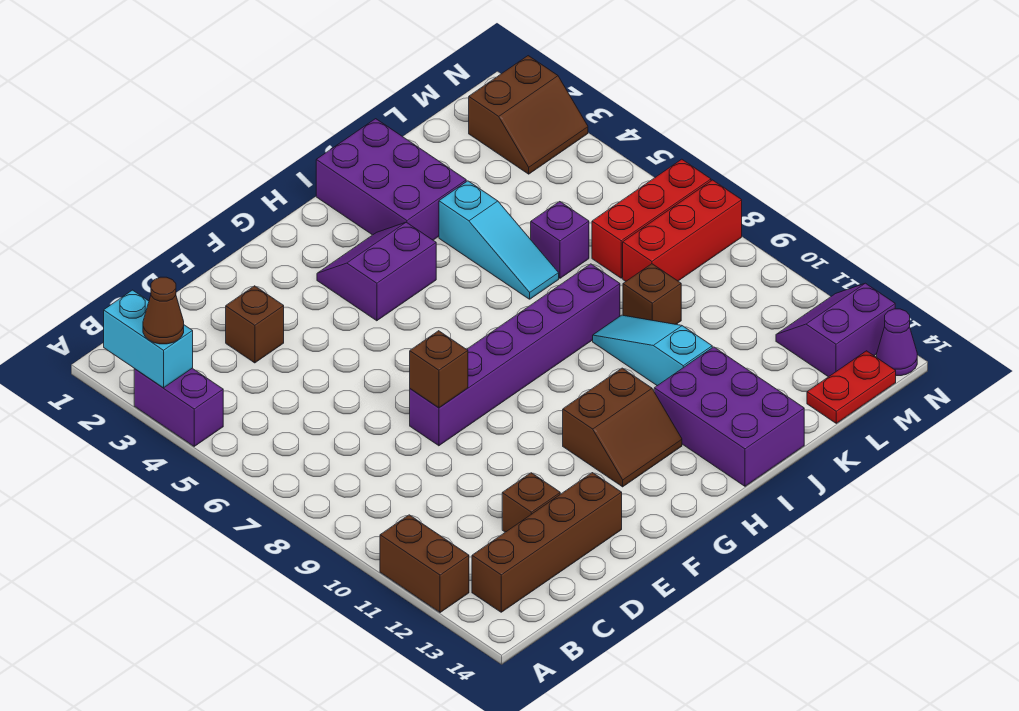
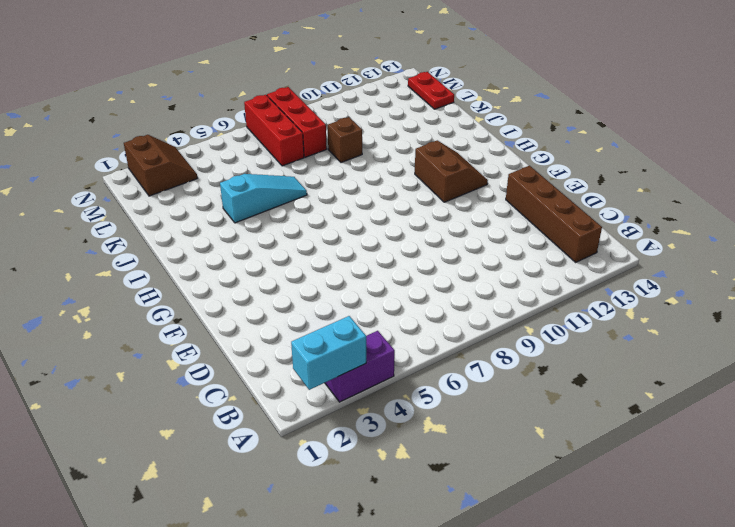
none -> brown brick A11:A12 level 1
none -> brown brick D3 level 1
none -> brown brick D12 level 1

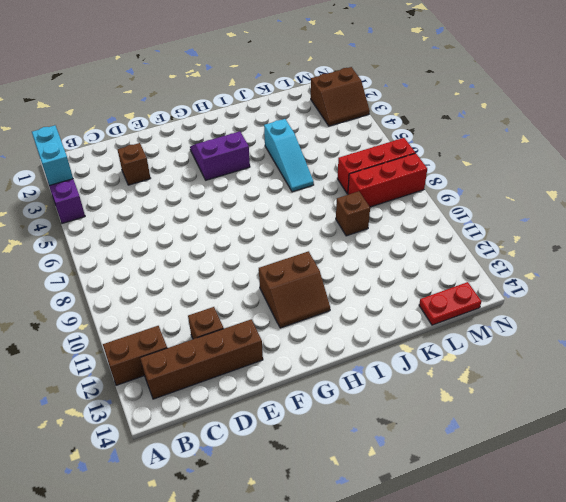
brown brick A12:B12 level 1 -> brown brick A11:A12 level 1
none -> purple brick E8:J8 level 1
none -> purple brick I1:J3 level 1
none -> purple brick I12:J14 level 1

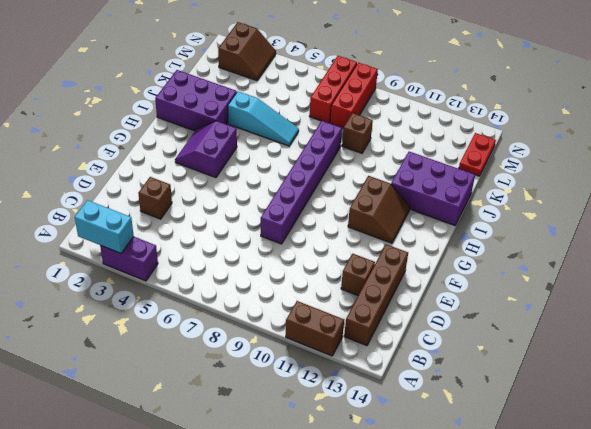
none -> cyan slope J9:J11 level 1 top 11
none -> purple brick K6 level 1
none -> purple slope M12:N13 level 1 top 13

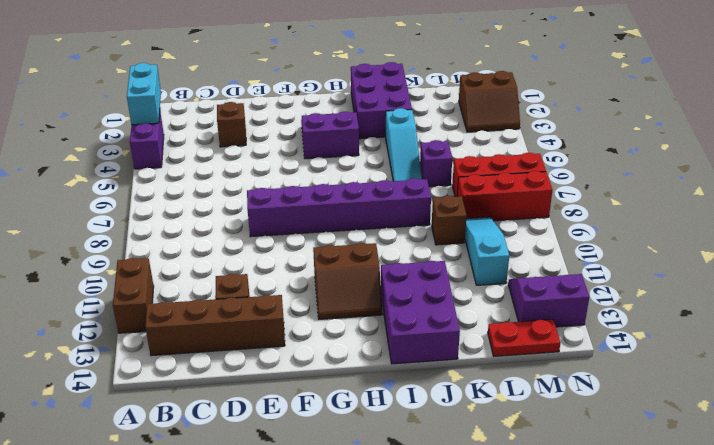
cyan slope L9:L11 level 1 top 11 -> cyan slope J9:J11 level 1 top 11
none -> purple cone N14 level 1
none -> brown brick E8 level 2
none -> brown cone A3 level 3

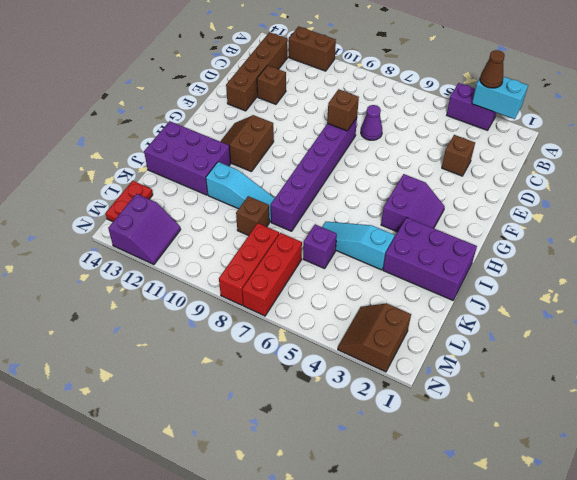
purple cone D7 level 1 -> purple cone N14 level 1

